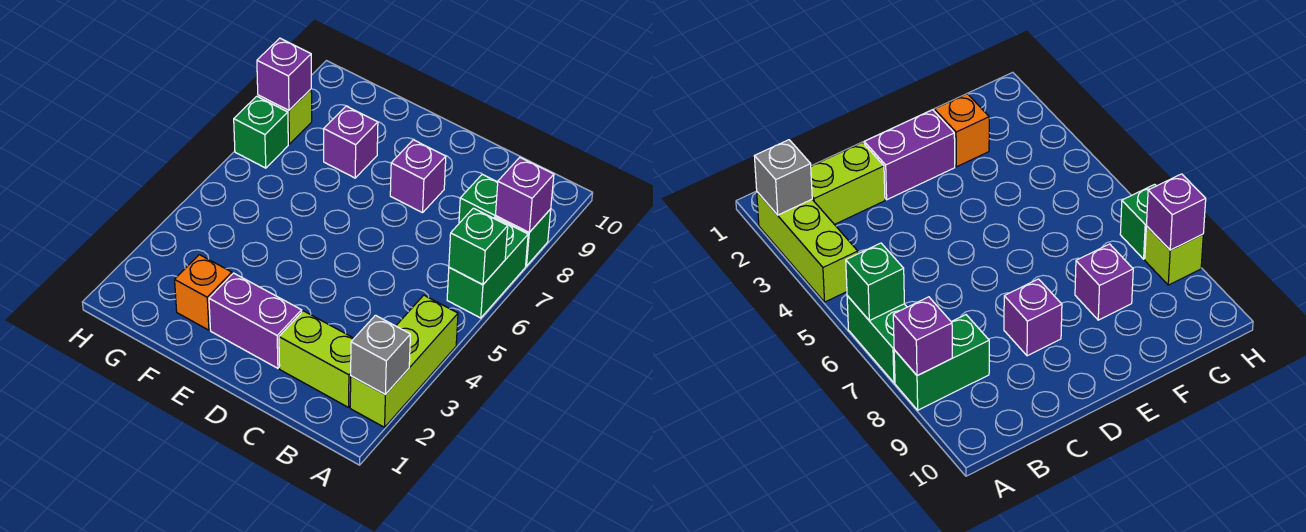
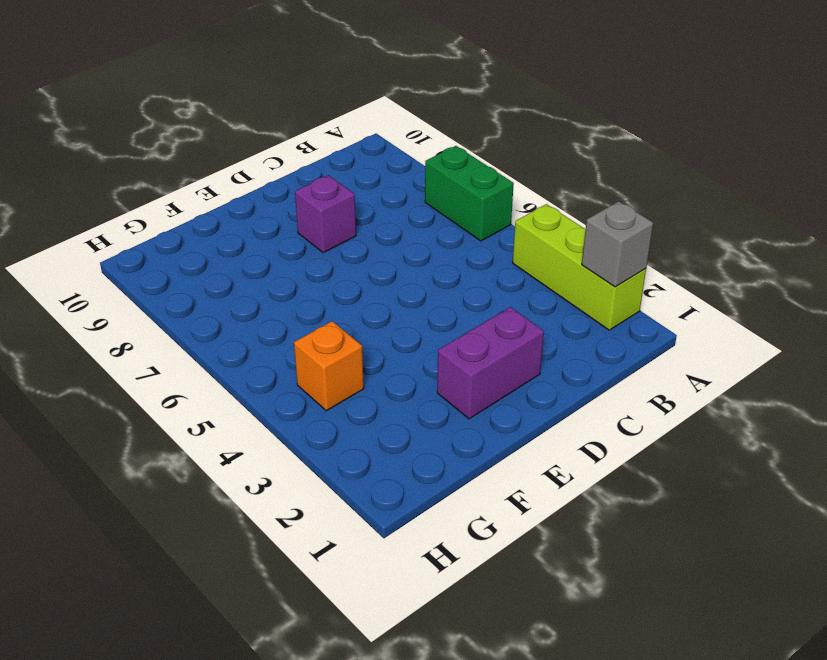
orange brick G4 level 1 -> orange brick F2 level 1
none -> green brick A8:B8 level 1
none -> lime brick B2:C2 level 1
none -> purple brick F8 level 1

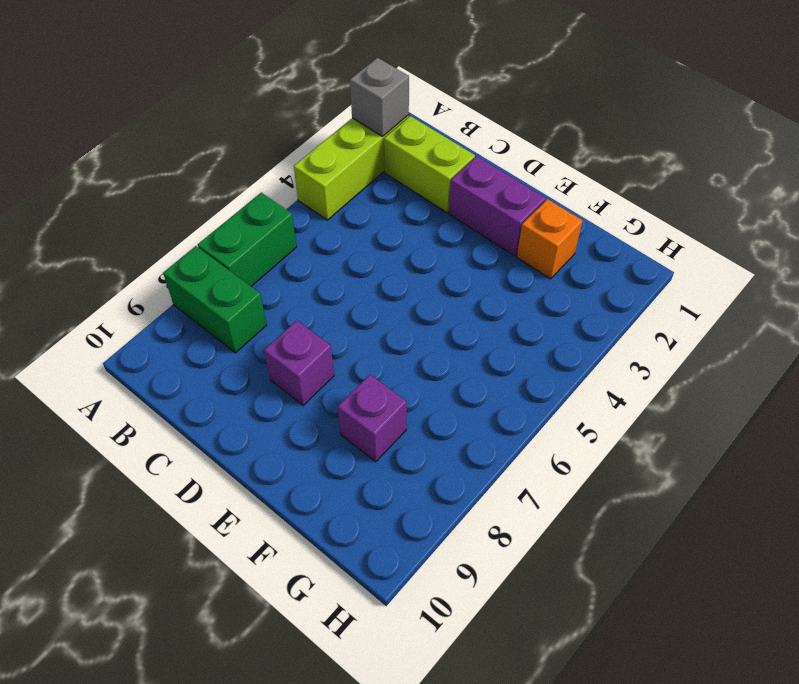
none -> green brick H7 level 1
none -> lime brick H8 level 1
none -> green brick A6 level 2

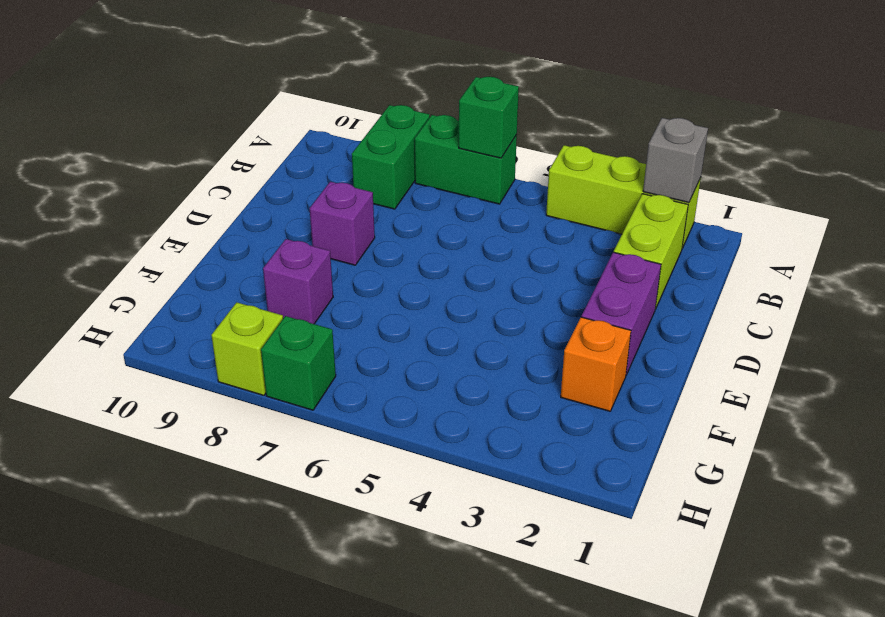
none -> purple brick A8 level 2
none -> purple brick H8 level 2

